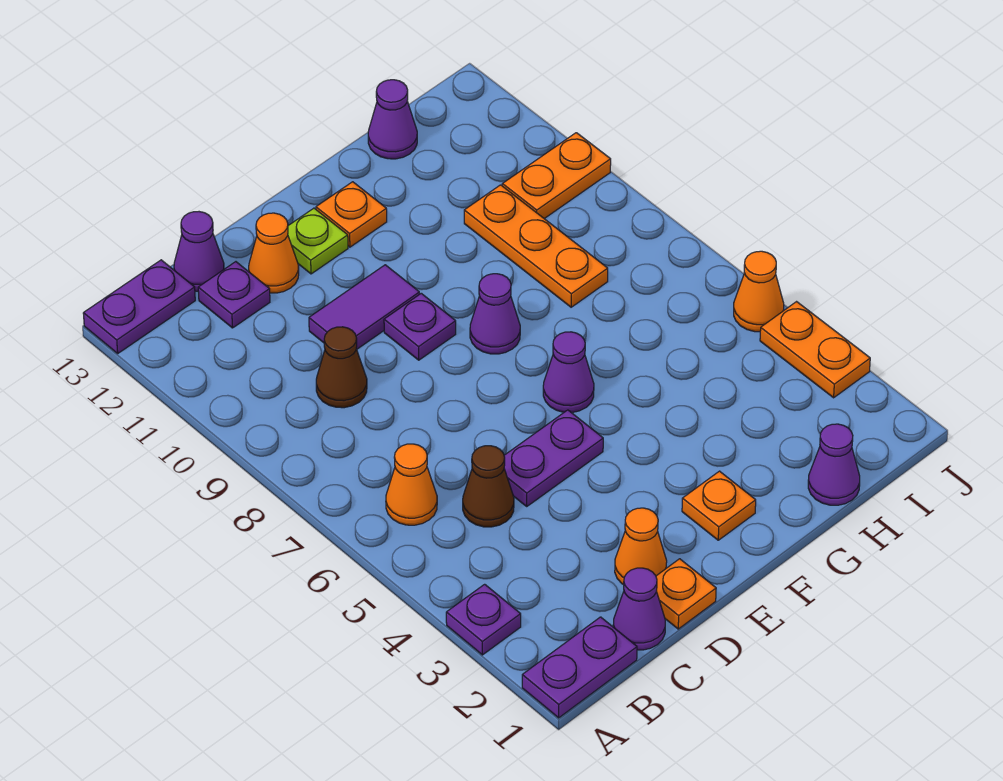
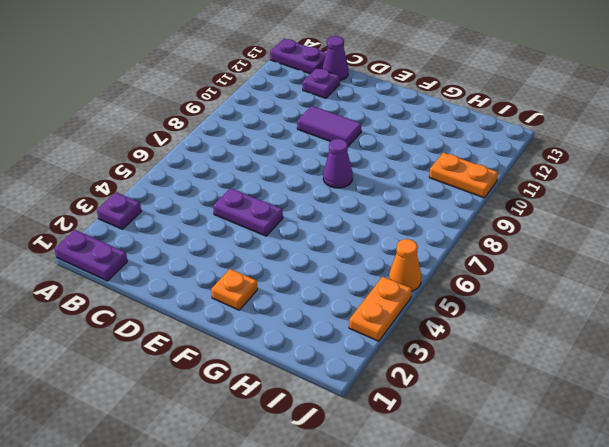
none -> orange cone B6 level 1
none -> purple cone C1 level 1
none -> brown cone C5 level 1

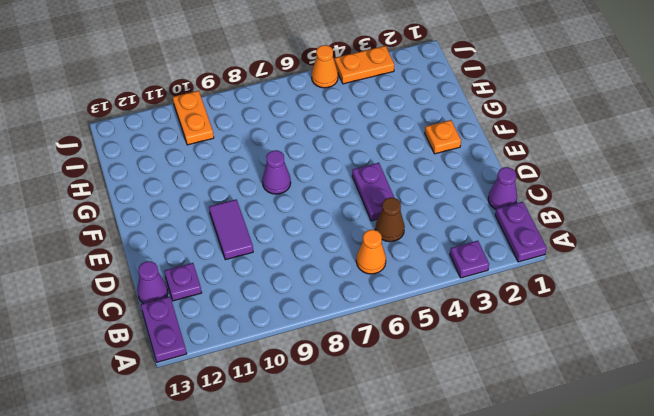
none -> brown cone C9 level 1
none -> orange plate D1 level 1
none -> orange cone D2 level 1

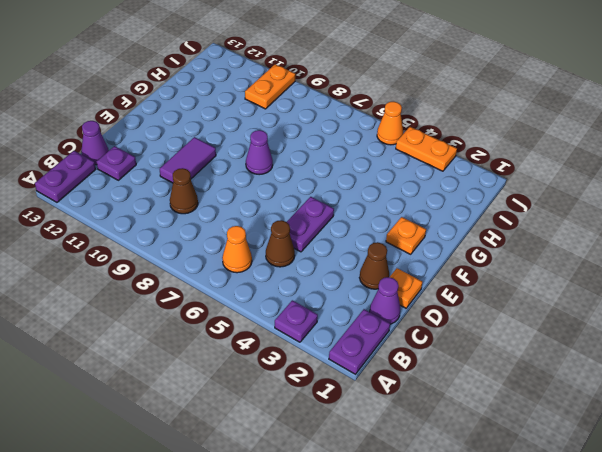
brown cone D2 level 1 -> orange cone D2 level 1
none -> orange cone D12 level 1
none -> purple plate E9 level 1
none -> lime plate E12 level 1

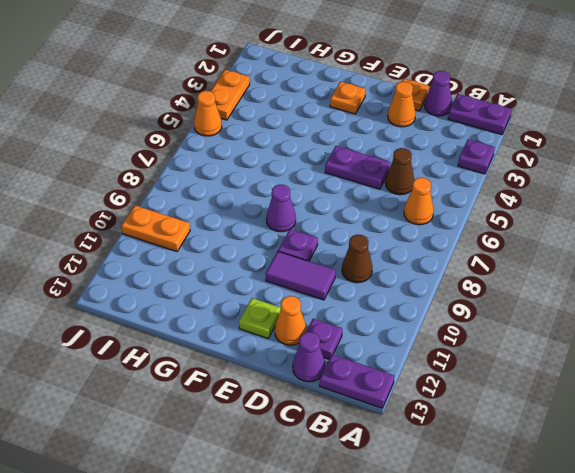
none -> purple cone F6 level 1
none -> orange plate F12 level 1
none -> purple cone H1 level 1

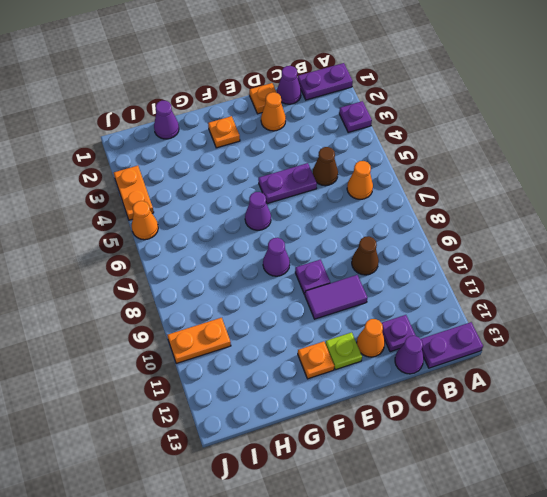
none -> orange plate H8:H10 level 1
none -> purple cone H13 level 1

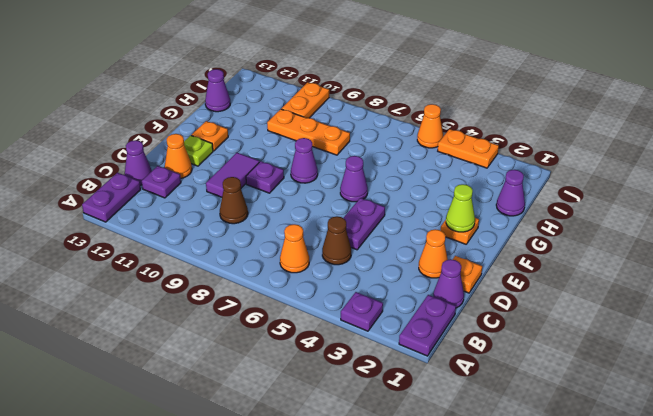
lime cone F2 level 2 -> none

